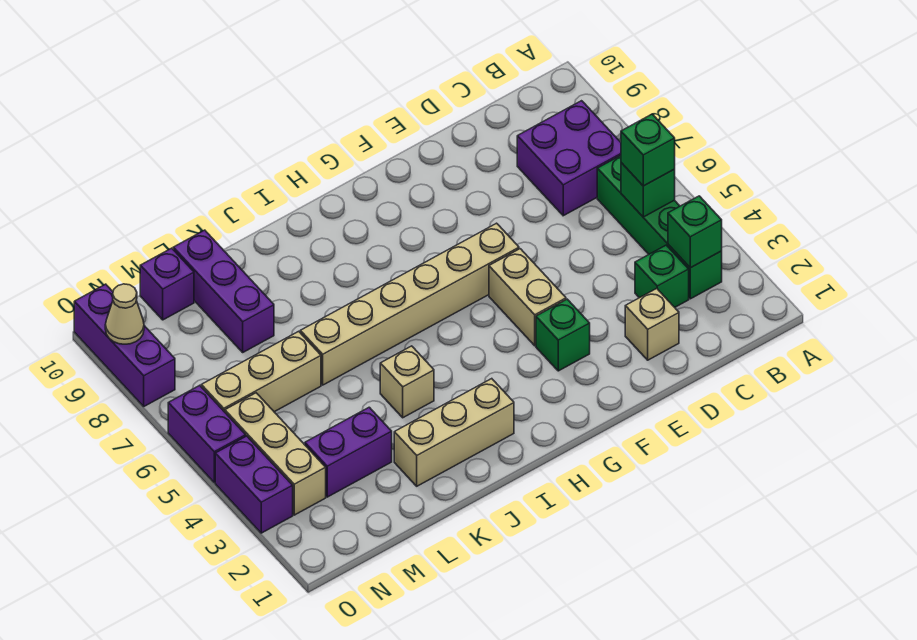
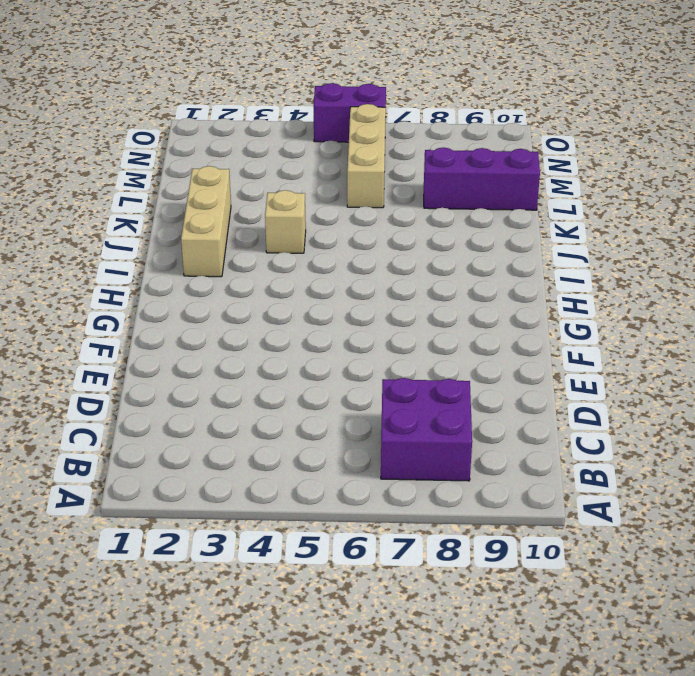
none -> green brick B3:B6 level 1
none -> green brick C3 level 1
none -> tan brick D2 level 1

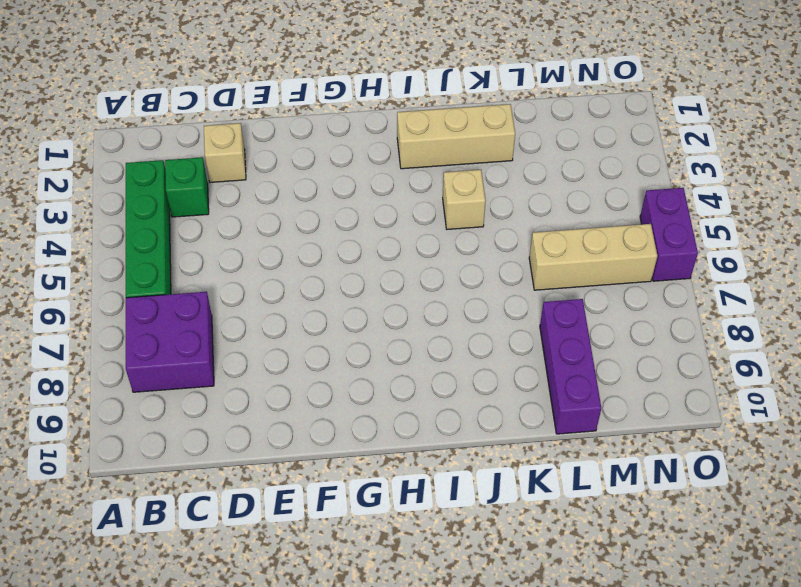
none -> green brick F3 level 1
none -> tan brick F4:F5 level 1
none -> tan brick F6:K6 level 1

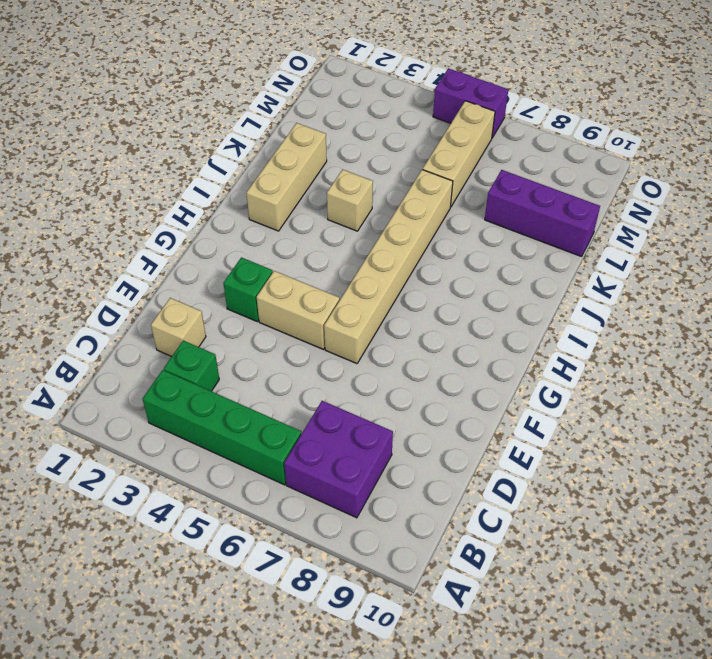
none -> purple brick L3:M3 level 1
none -> purple brick M10 level 1
none -> tan brick N3:N5 level 1

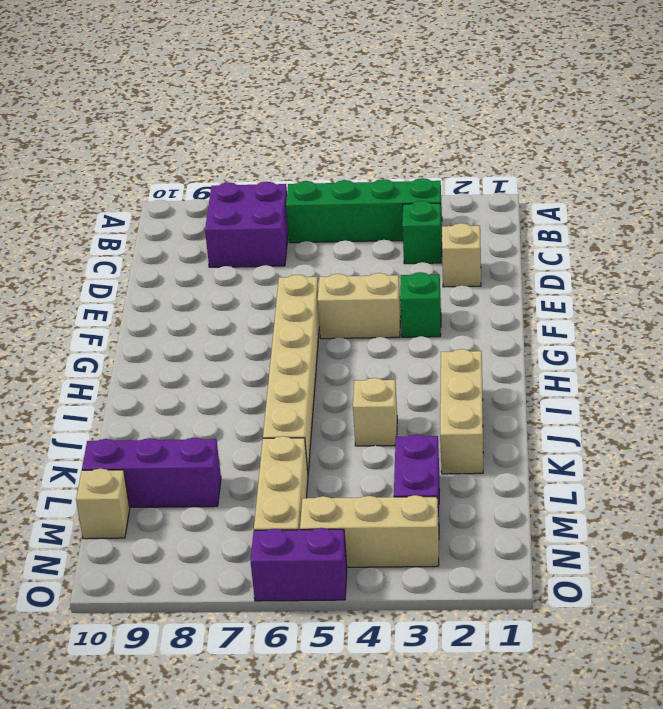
tan brick M10 level 1 -> purple brick M10 level 1
none -> purple brick O3:O4 level 1
none -> purple brick O8:O10 level 1
none -> green brick B3 level 2

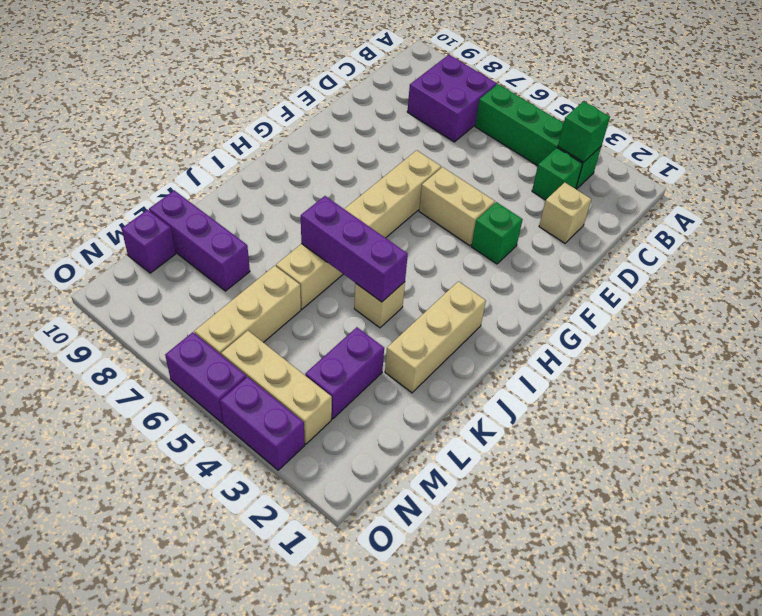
purple brick J4:J6 level 2 -> purple brick O8:O10 level 1
none -> green brick B5 level 2
none -> tan cone O9 level 2
none -> green brick B5 level 3

